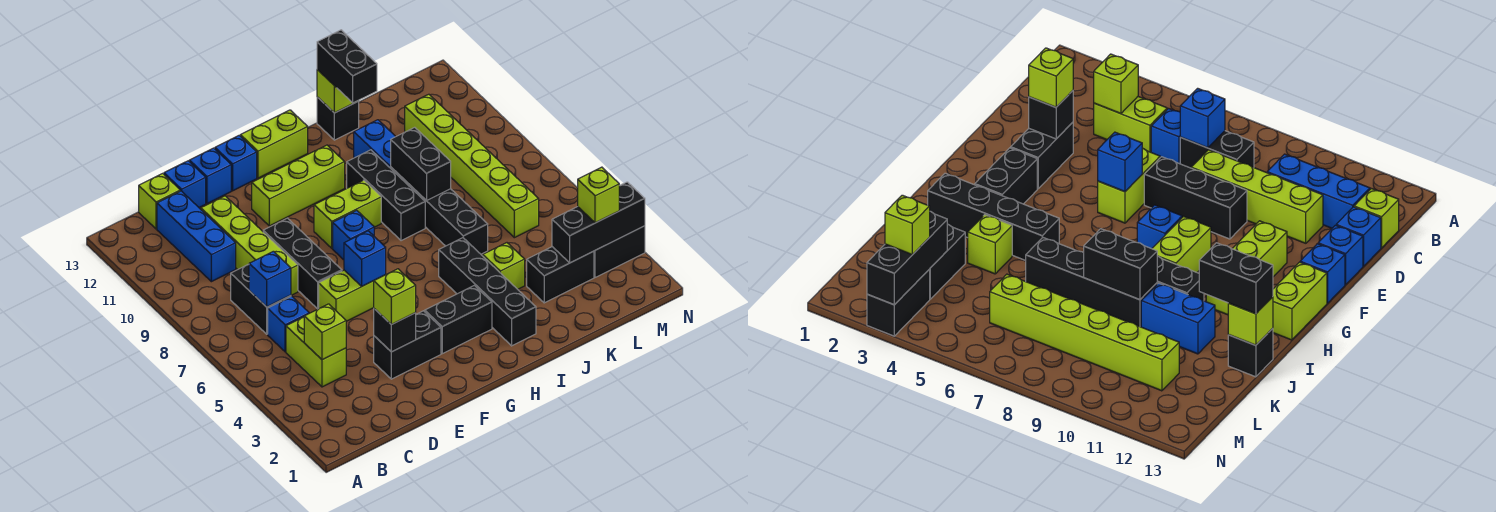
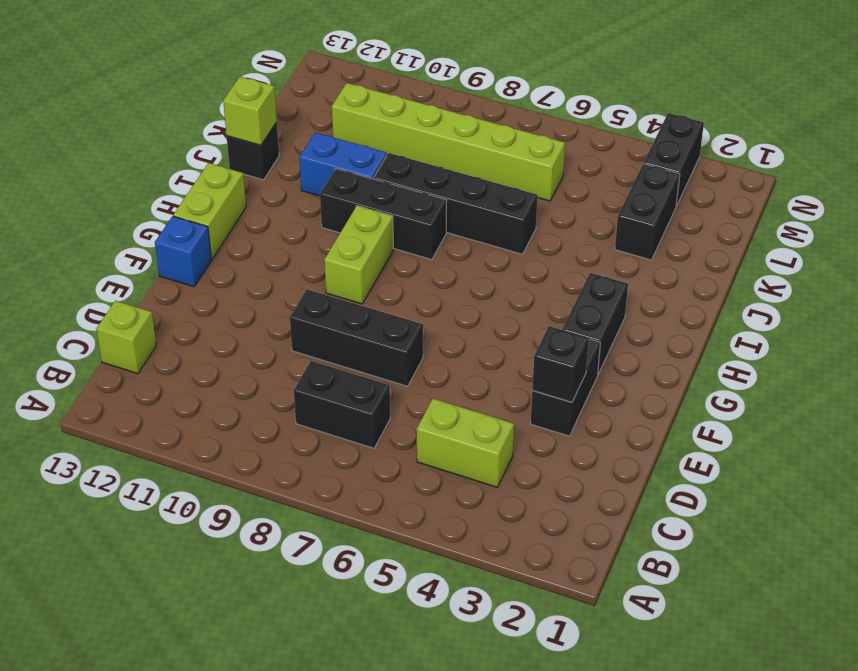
none -> blue brick C6 level 1
none -> blue brick C10:C12 level 1
none -> lime brick D8:D11 level 1
none -> blue brick D13 level 1

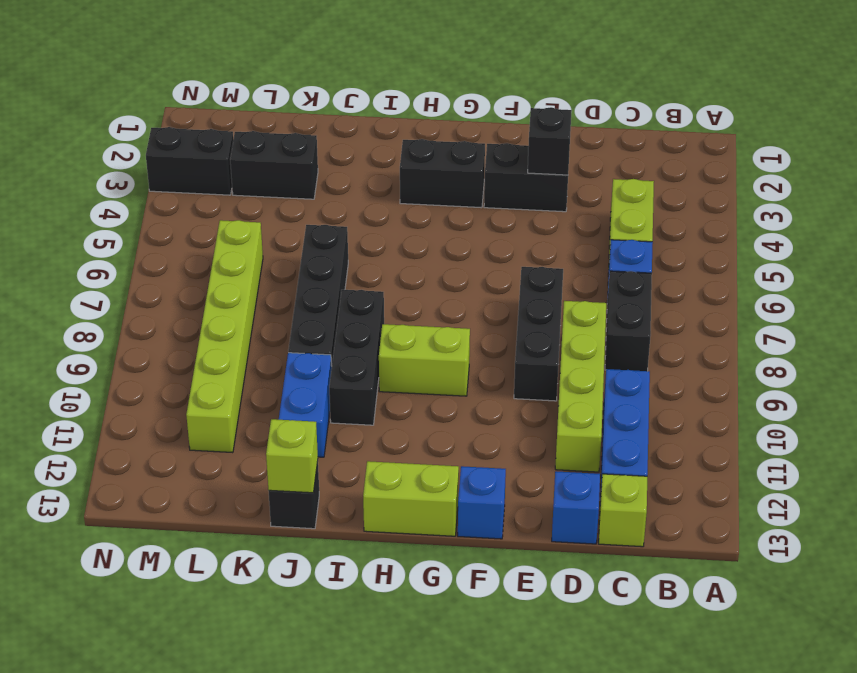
none -> lime brick E6:F6 level 1
none -> blue brick E13 level 1
none -> lime brick F11:H11 level 1
none -> blue brick G8 level 1

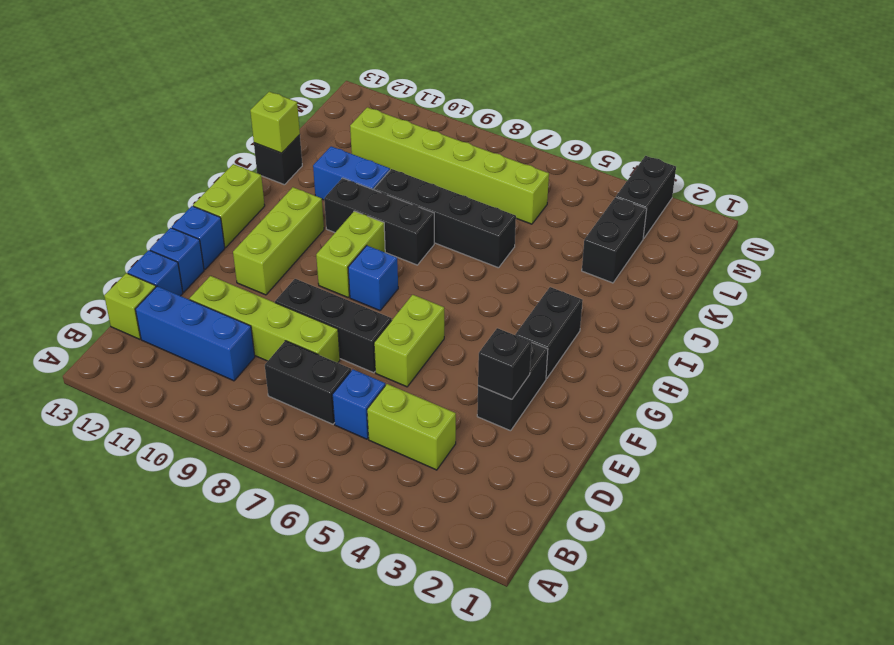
none -> black brick I2:I5 level 1
none -> lime brick J4 level 1
none -> lime brick C4 level 2
none -> blue brick C7 level 2

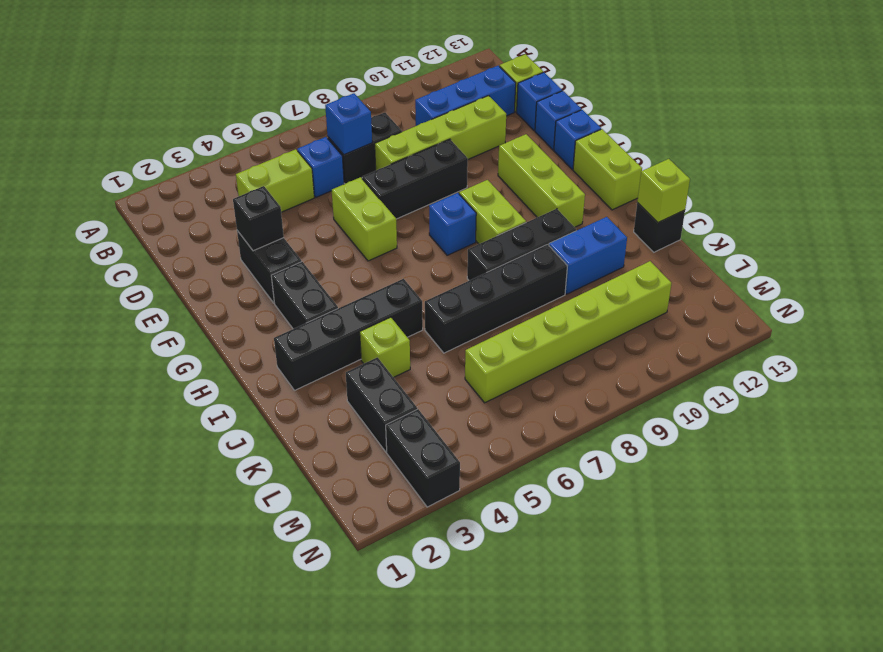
none -> lime brick C4 level 2
none -> blue brick F6 level 2
none -> black brick J8:J9 level 2
none -> black brick L3:N3 level 2

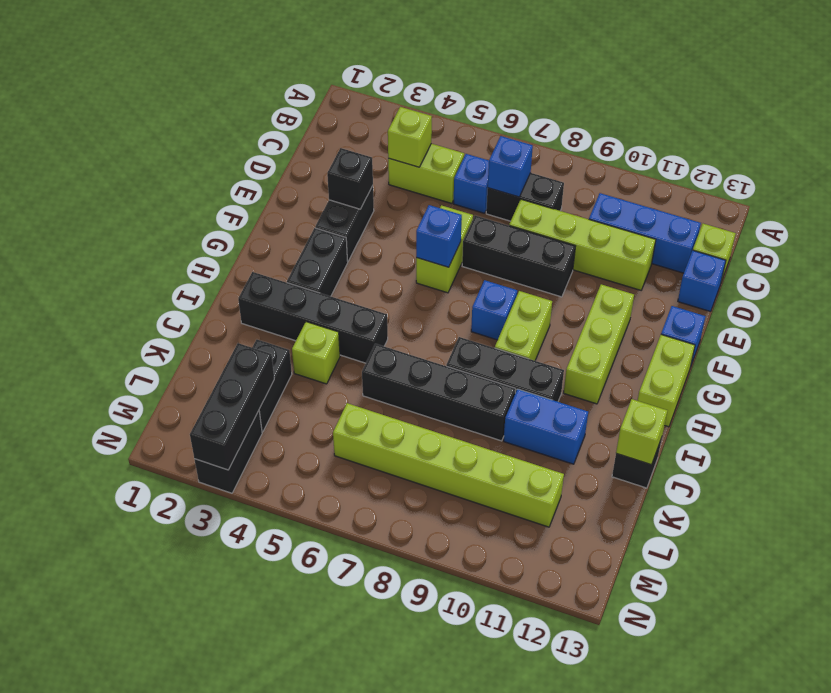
none -> blue brick E13 level 1
none -> black brick J8:J9 level 2
none -> lime brick E3 level 3
none -> black brick J12:J13 level 3

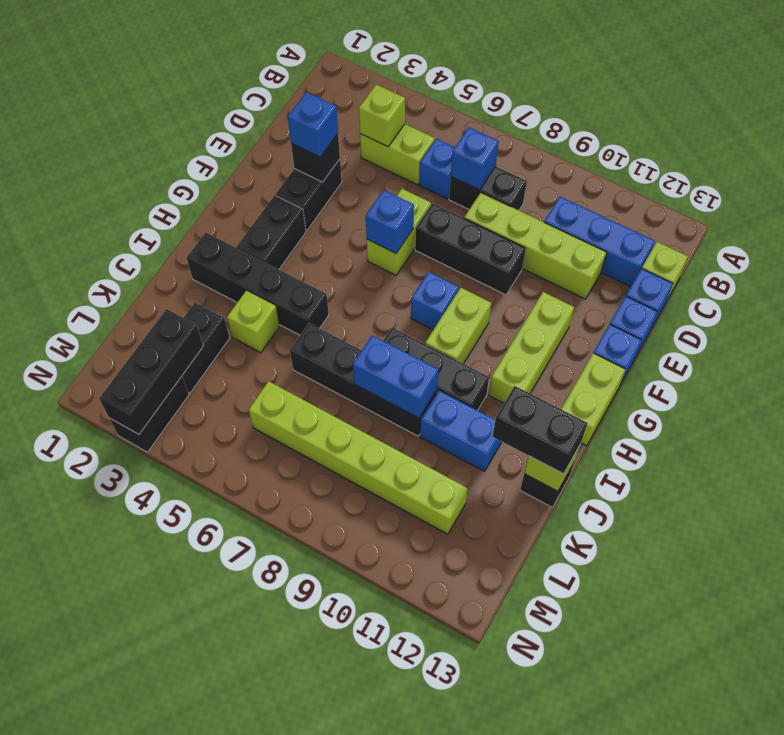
blue brick E3 level 3 -> lime brick E3 level 3
blue brick J8:J9 level 2 -> black brick J8:J9 level 2
none -> lime brick M3 level 3

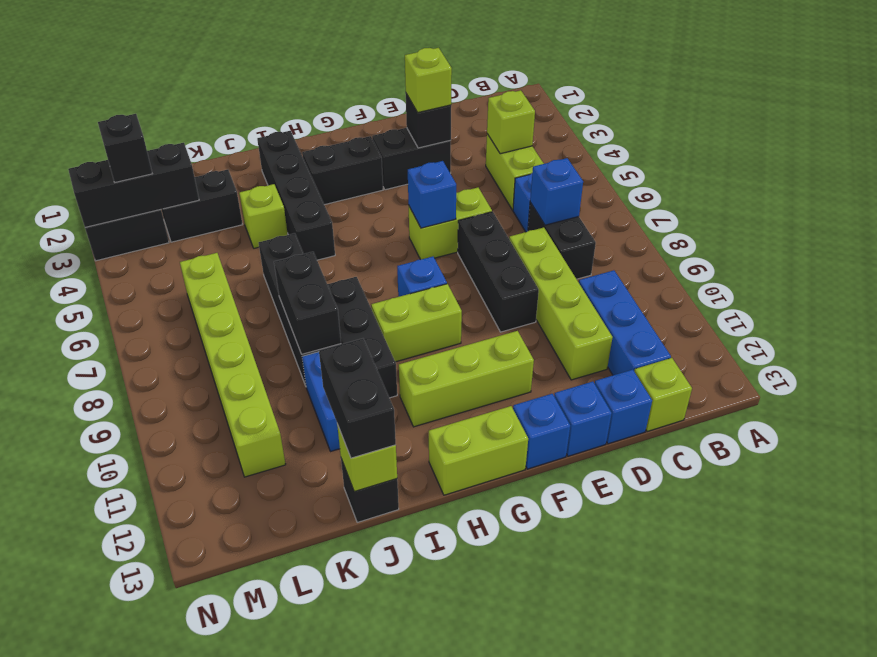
black brick M3 level 3 -> lime brick M3 level 3

